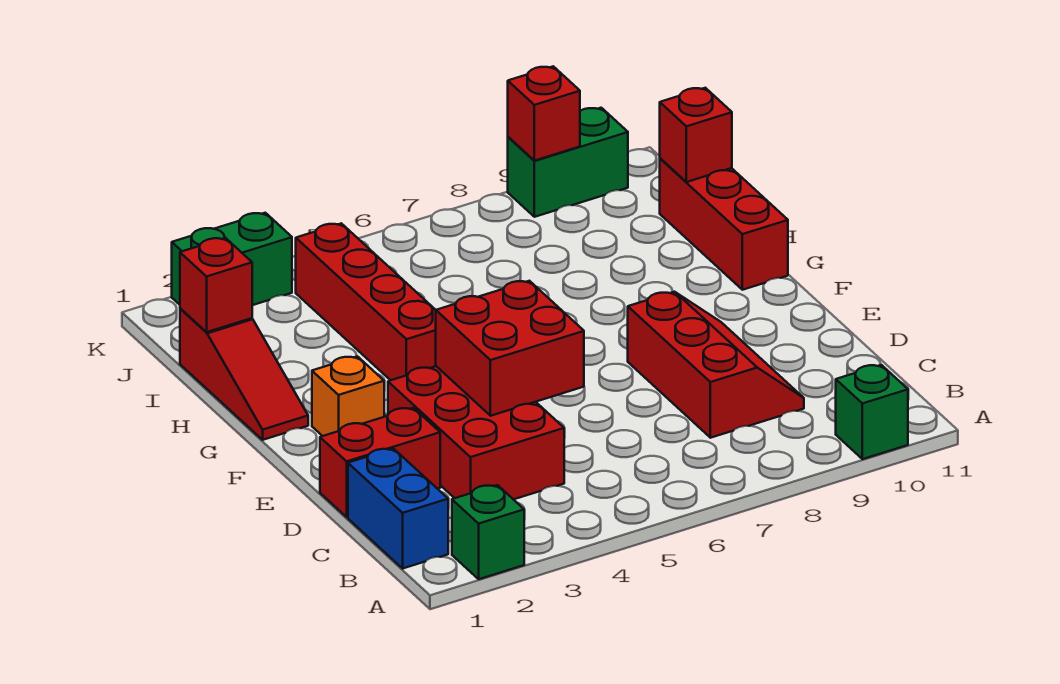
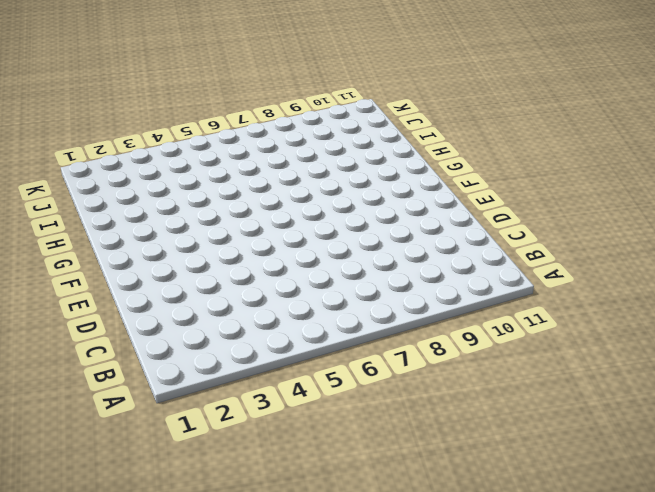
none -> green brick A2 level 1
none -> green brick A10 level 1
none -> blue brick B1:C1 level 1

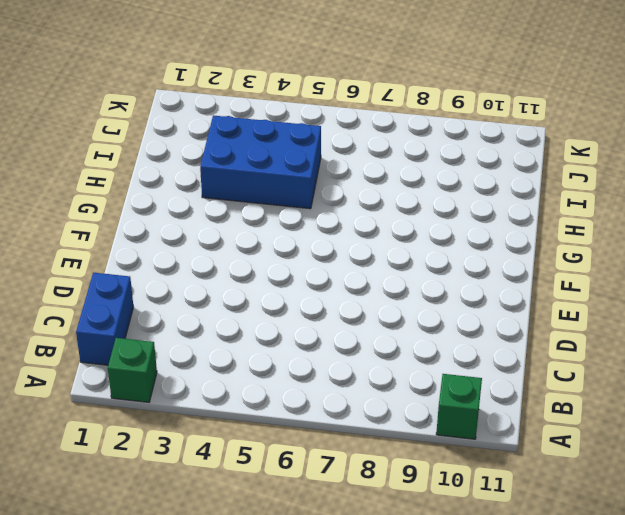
blue brick H3:I5 level 1 -> red brick G4:J4 level 1
none -> red brick C3:E4 level 1
none -> red slope C8:E9 level 1 top 8
none -> red brick D1:D2 level 1

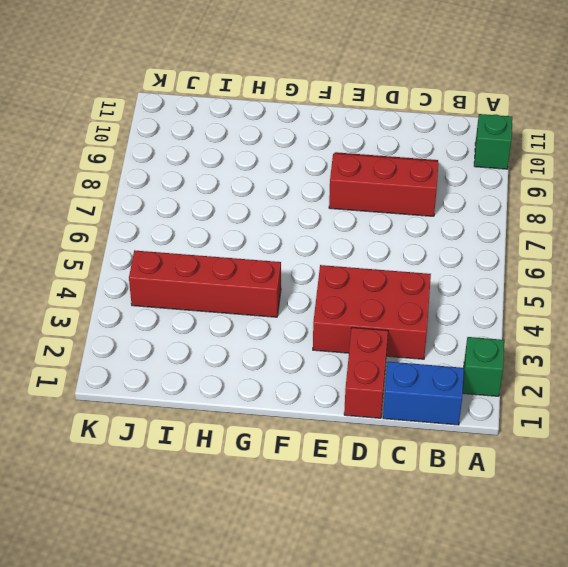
none -> orange brick F2 level 1
none -> red slope G1:I1 level 1 top I
none -> red brick G11:I11 level 1

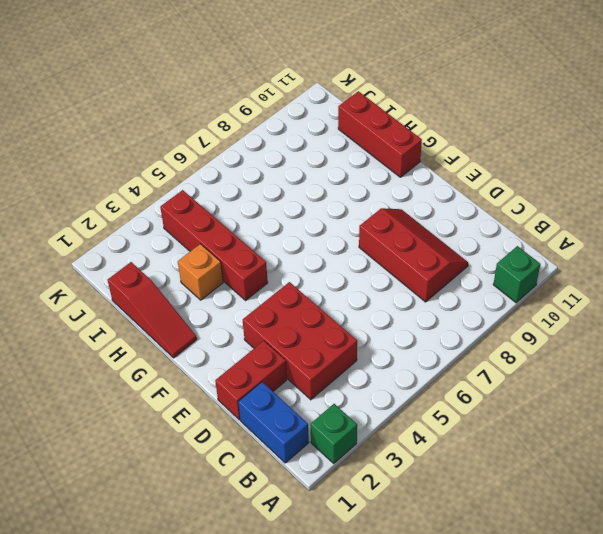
orange brick H3 level 1 -> orange brick F2 level 1
none -> green brick K2:K3 level 1
none -> green brick K9:K10 level 1
none -> red brick D4:E5 level 2

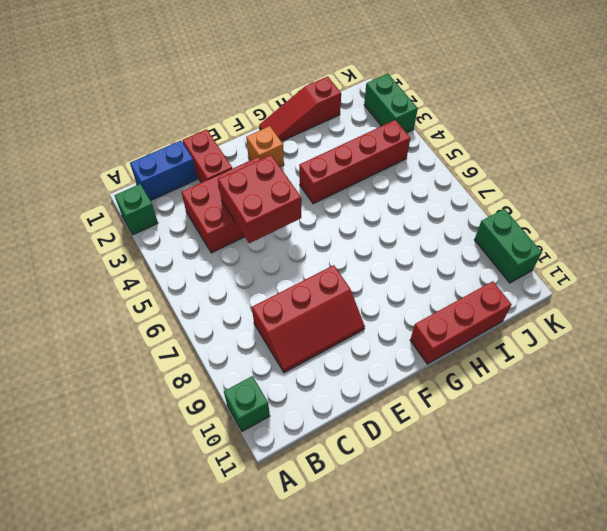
none -> red brick I1 level 2
none -> red brick I11 level 2
none -> red brick K9 level 2

